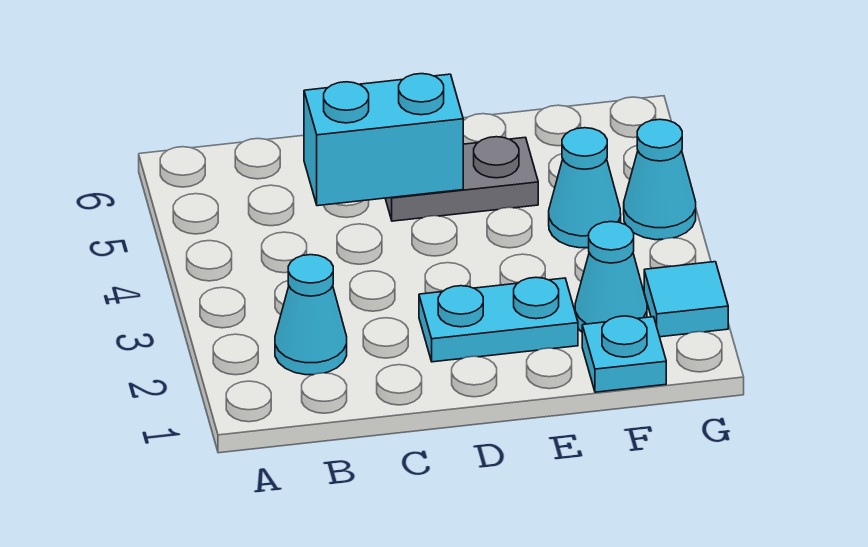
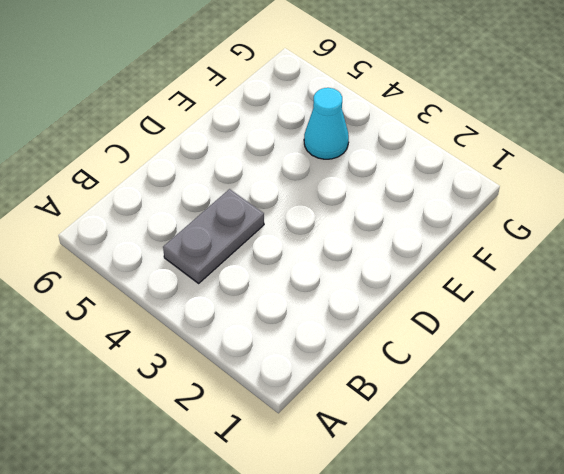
grey plate B4:C4 level 1 -> grey plate D5:E5 level 1
none -> cyan cone B2 level 1
none -> cyan plate D2:E2 level 1

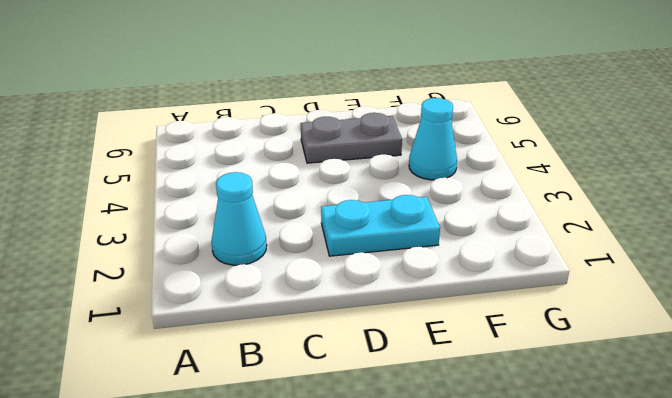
none -> cyan plate F1 level 1
none -> cyan cone F2 level 1

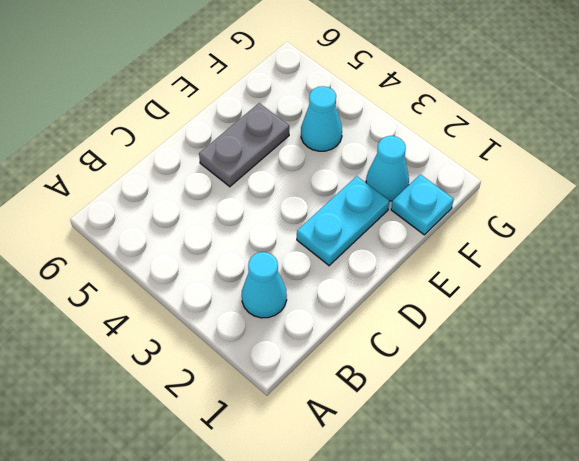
none -> cyan tile G2 level 1
none -> cyan cone G4 level 1

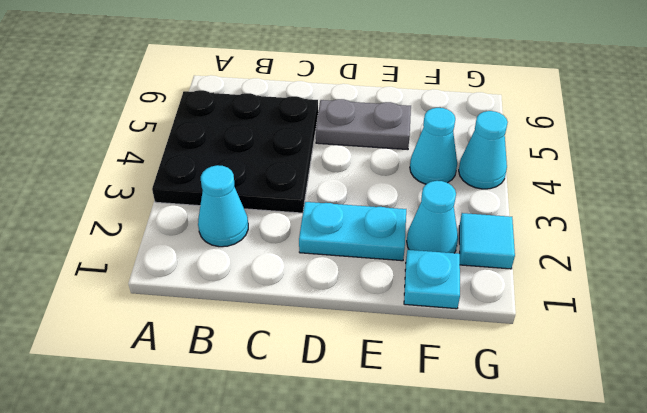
black plate A3:C5 level 1 -> none
none -> cyan brick C5:D5 level 2

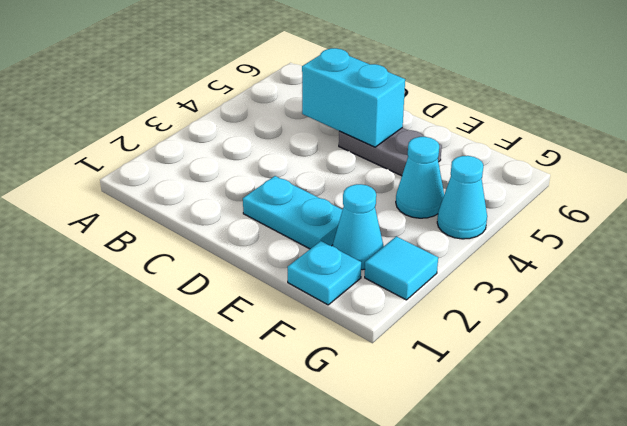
none -> cyan cone B2 level 1

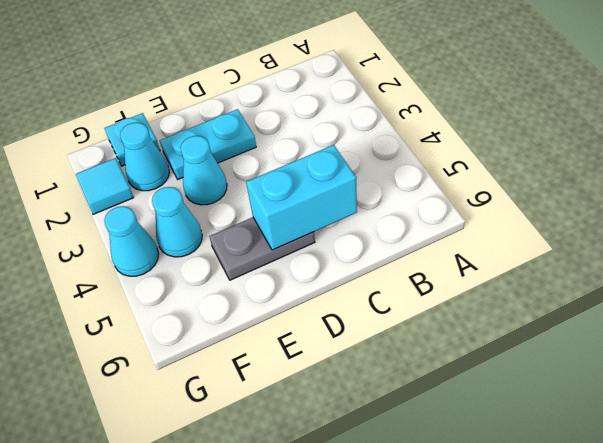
cyan cone E3 level 1 -> cyan cone B2 level 1

